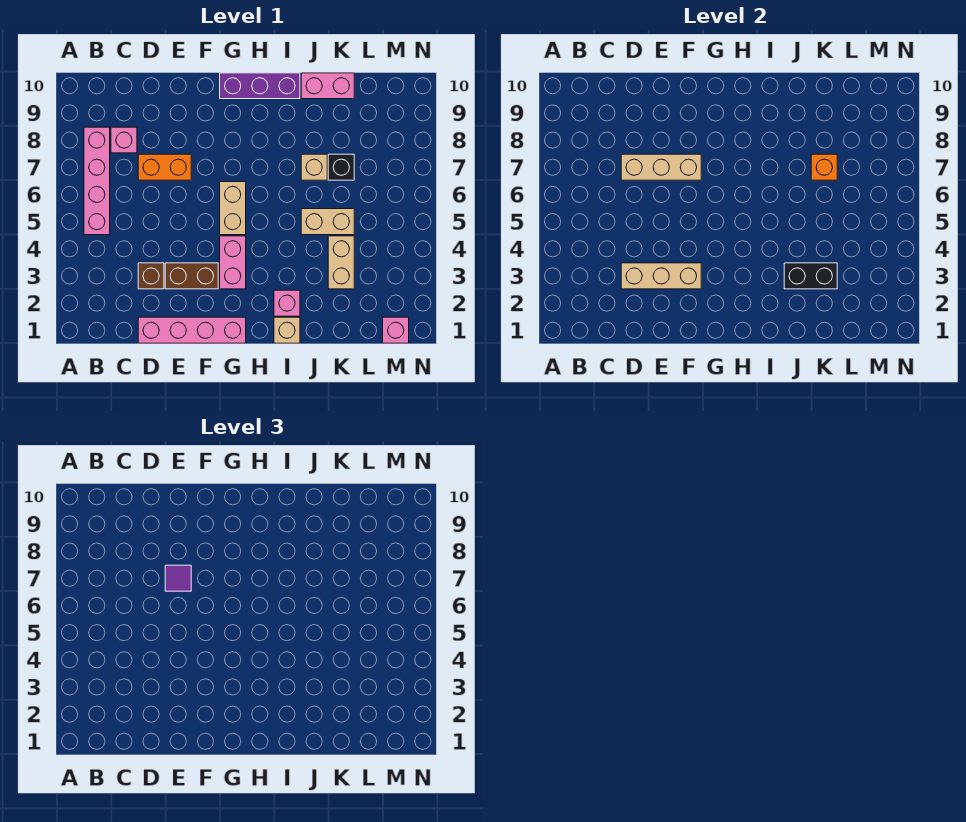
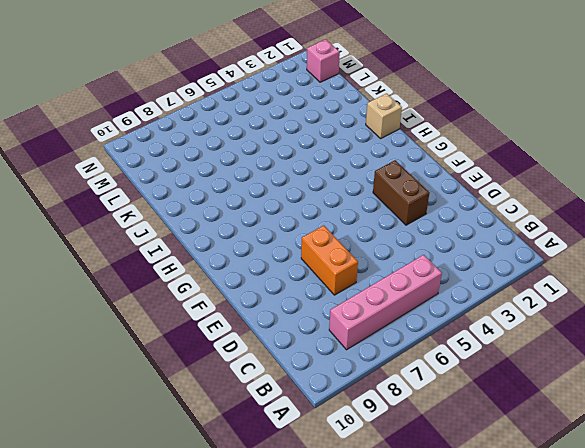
none -> pink brick C8 level 1
none -> pink brick D1:G1 level 1
none -> brown brick D3 level 1

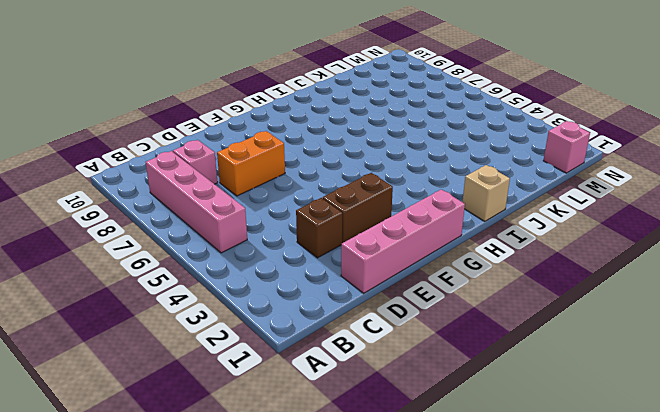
none -> pink brick G3:G4 level 1
none -> tan brick G5:G6 level 1
none -> purple brick G10:I10 level 1

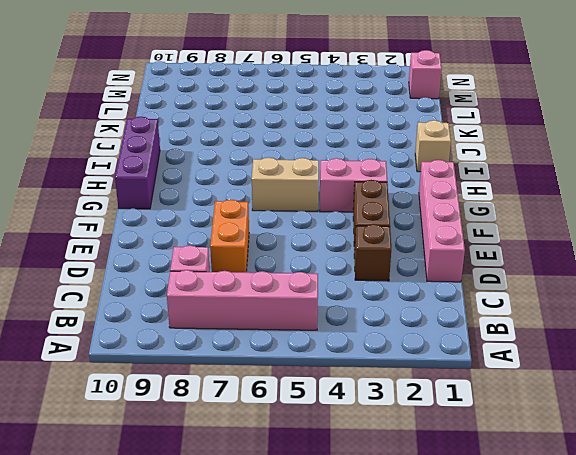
none -> pink brick I2 level 1
none -> tan brick J5:K5 level 1
none -> tan brick J7 level 1

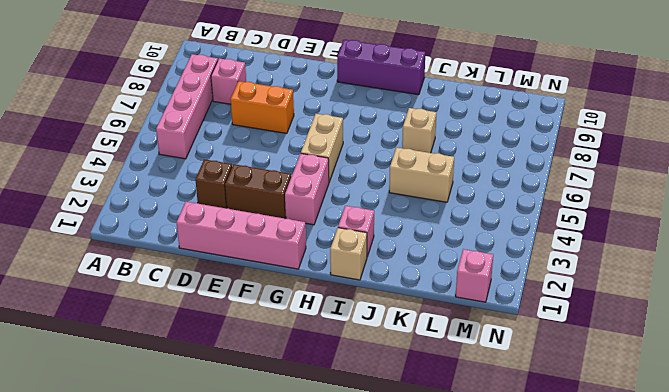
none -> pink brick J10:K10 level 1
none -> tan brick K3:K4 level 1
none -> black brick K7 level 1

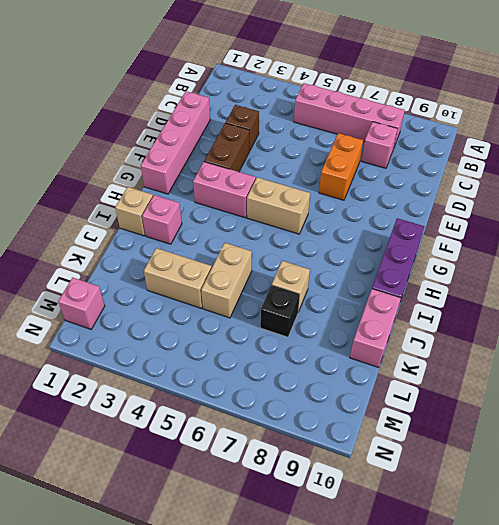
none -> tan brick D3:F3 level 2
none -> tan brick D7:F7 level 2
none -> black brick J3:K3 level 2

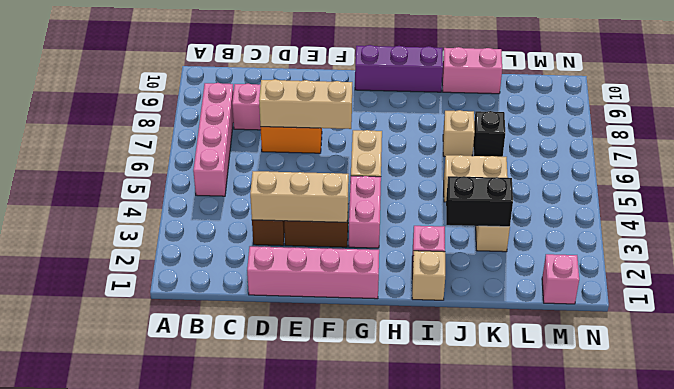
none -> orange brick K7 level 2
none -> purple tile E7 level 3

